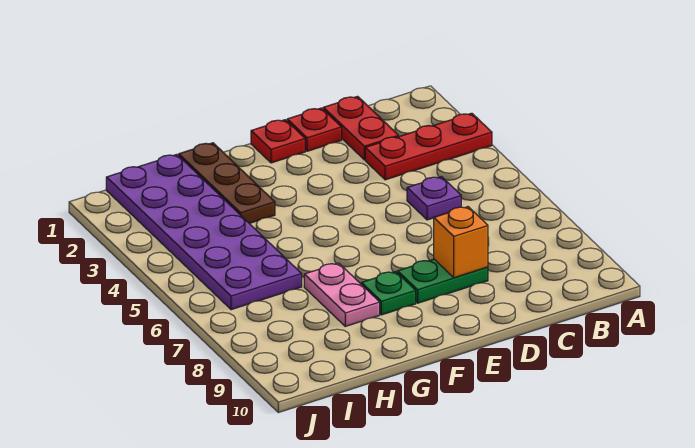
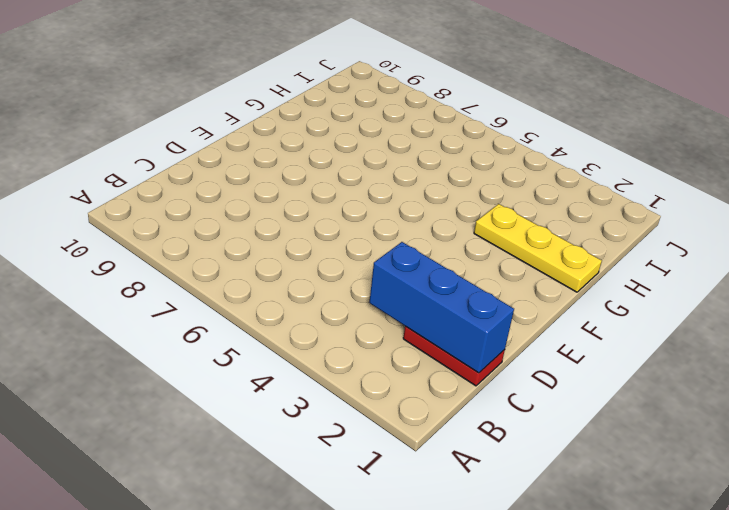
blue brick C1:C3 level 2 -> none
yellow plate G1:G3 level 1 -> brown plate G1:G3 level 1
none -> red plate A3:C3 level 1
none -> purple plate C5 level 1

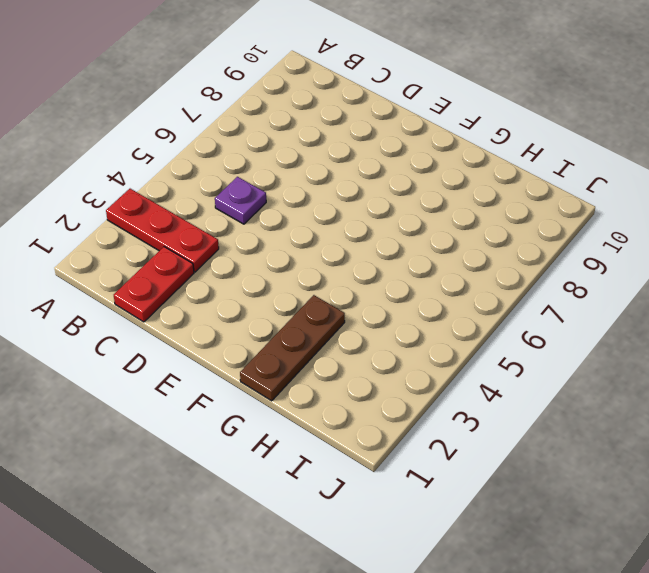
none -> red plate D1 level 1
none -> green plate D8:E8 level 1

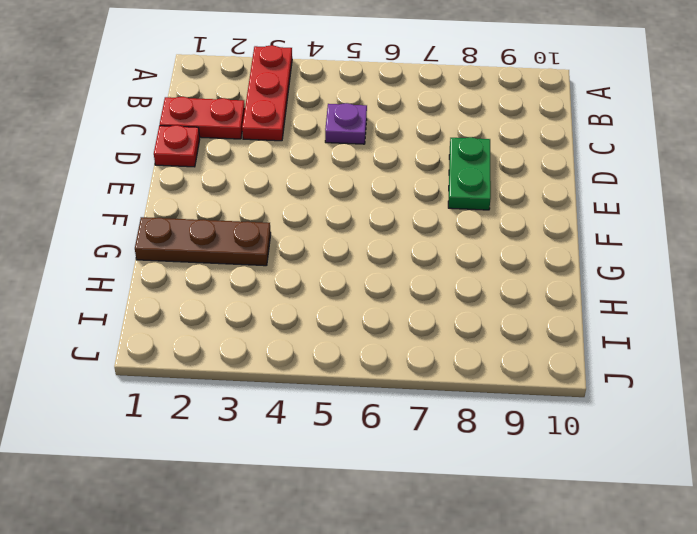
none -> red plate E1 level 1
none -> green plate F8 level 1

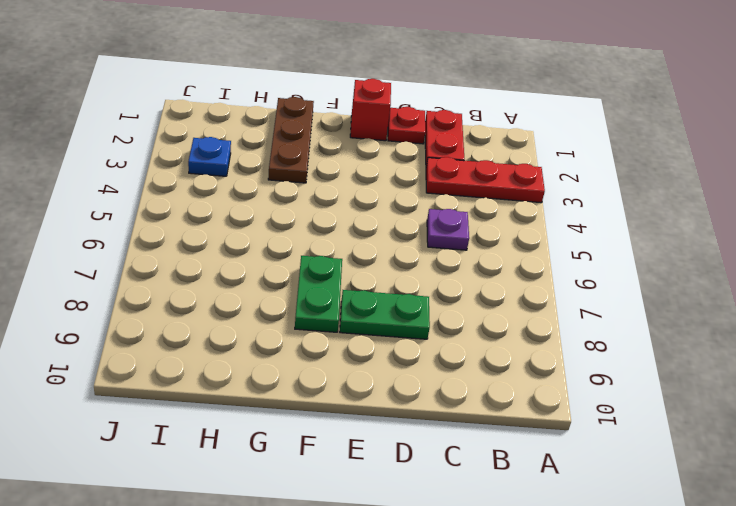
red brick E1 level 1 -> red plate E1 level 1
green plate F7:F8 level 1 -> green plate F8 level 1
blue plate I3 level 1 -> purple plate H1:I6 level 1
none -> pink plate G7:G8 level 1
none -> orange brick D8 level 2

